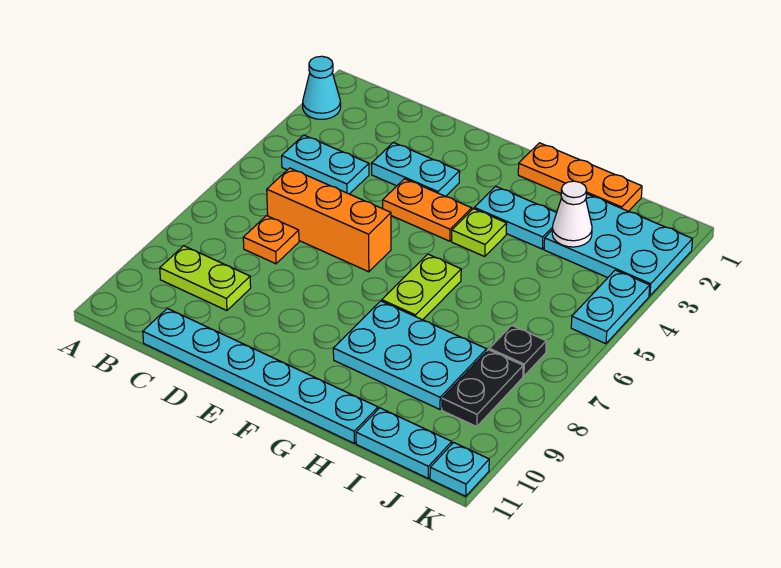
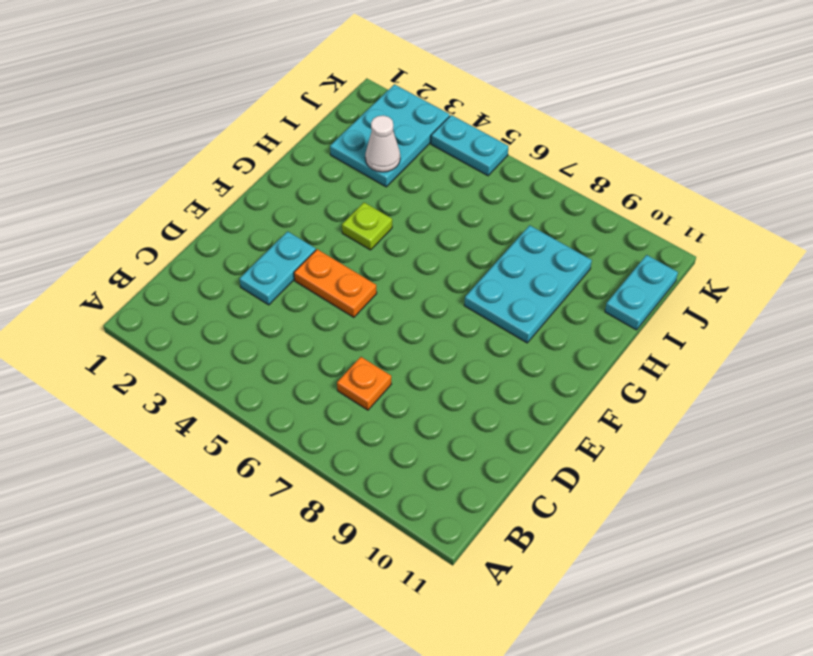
orange plate E4:E5 level 1 -> orange plate E4:F4 level 1
none -> cyan cone A2 level 1
none -> cyan plate B4:C4 level 1
none -> lime plate B9:C9 level 1

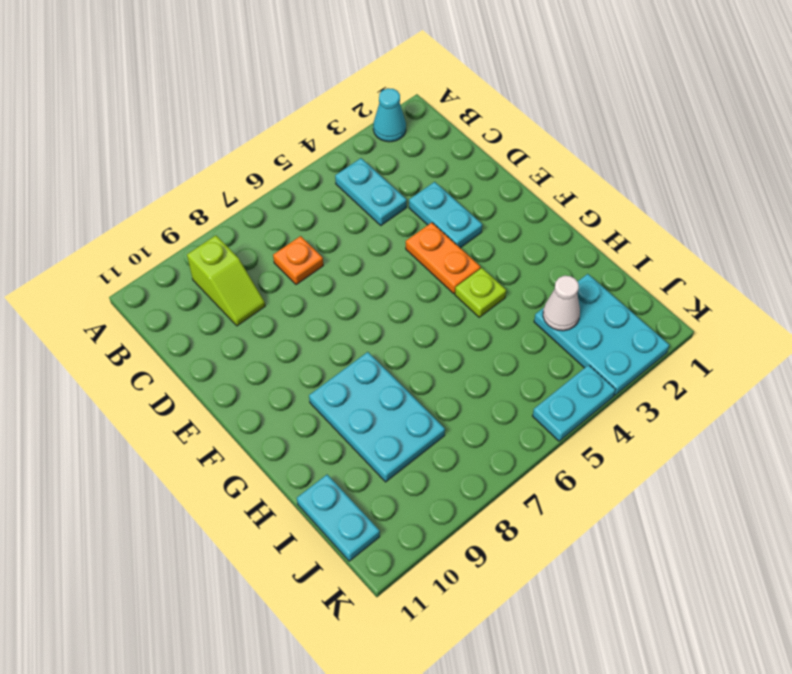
lime slope B9:C9 level 1 top B -> lime plate B9:C9 level 1
none -> orange brick C6:E6 level 1
none -> cyan plate C11:H11 level 1
none -> orange plate G1:I1 level 1

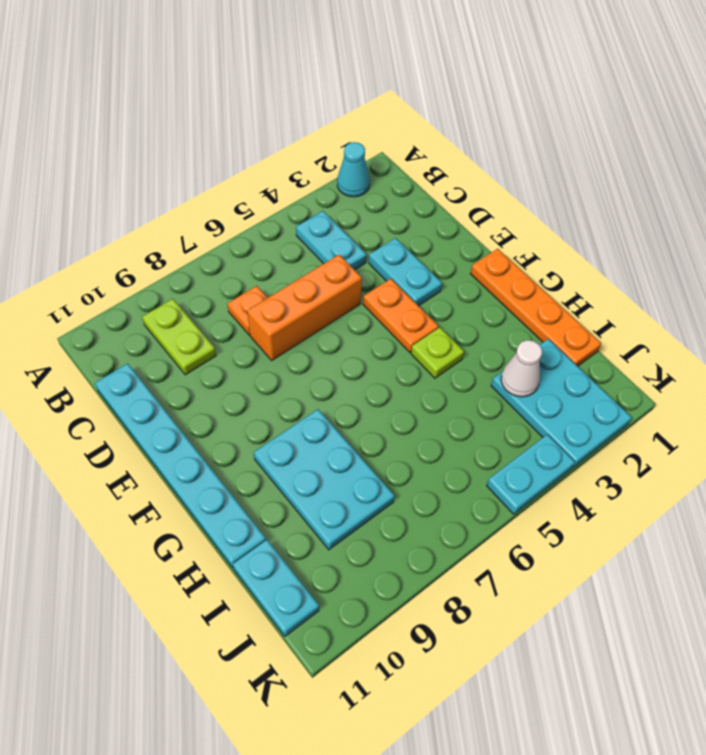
orange brick D5:D7 level 1 -> orange brick C6:E6 level 1
orange plate F1:I1 level 1 -> orange plate G1:I1 level 1
none -> cyan plate G3:H3 level 1
none -> lime plate G6:G7 level 1
none -> black plate J7 level 1

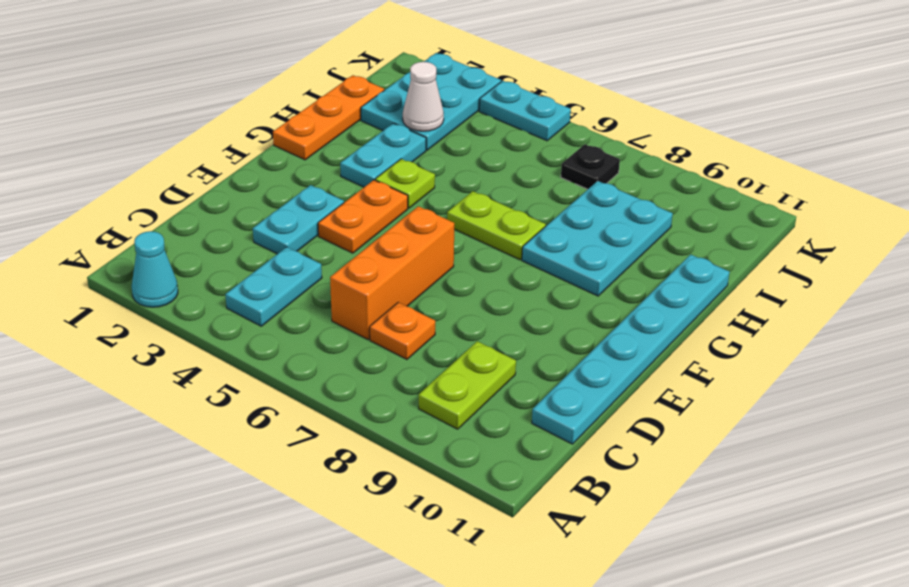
none -> cyan plate I11:J11 level 1
none -> black plate J8:J9 level 1
none -> cyan plate K11 level 1

